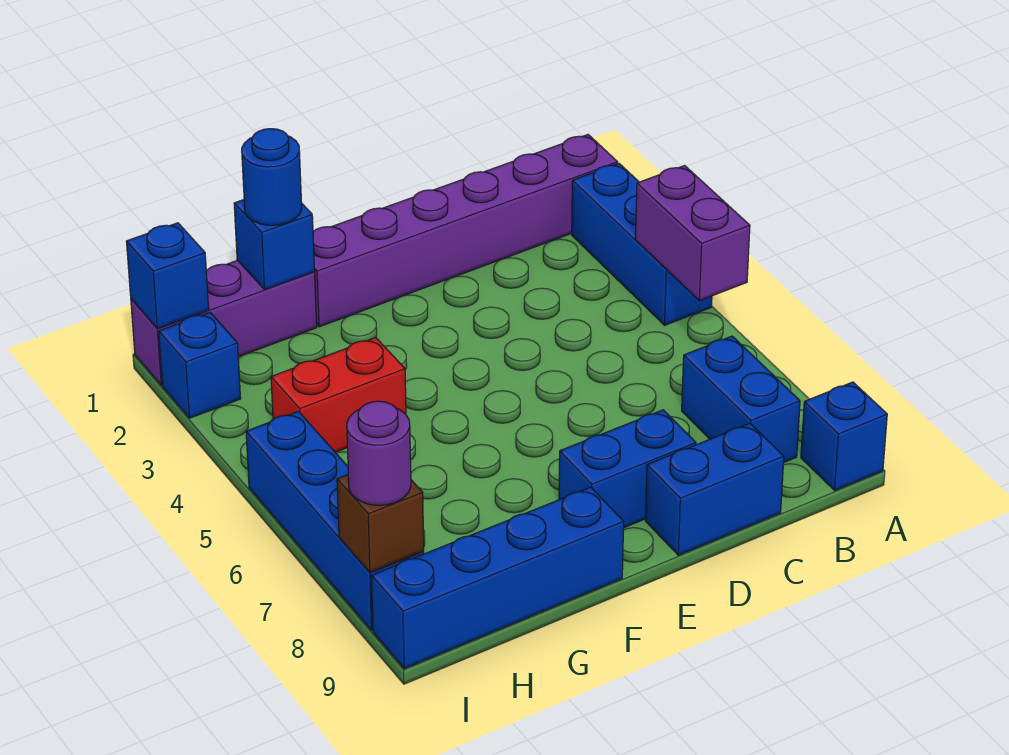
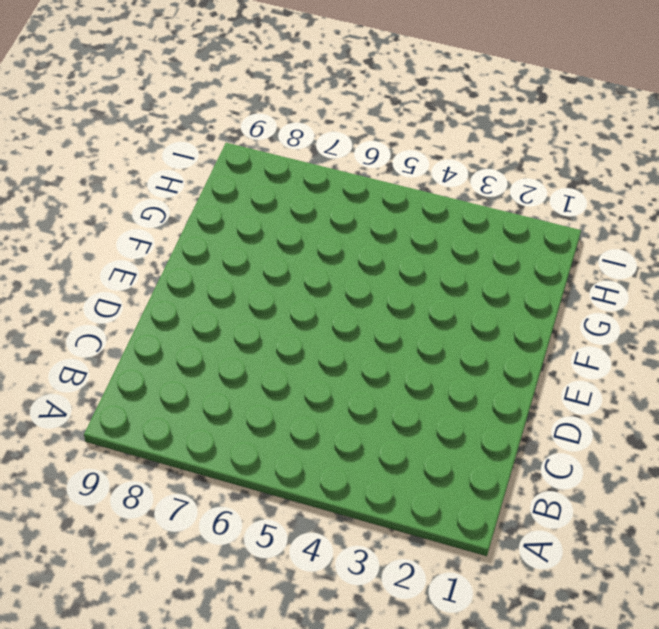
none -> purple brick A1:F1 level 1
none -> blue brick A2:A4 level 1
none -> blue brick A9 level 1

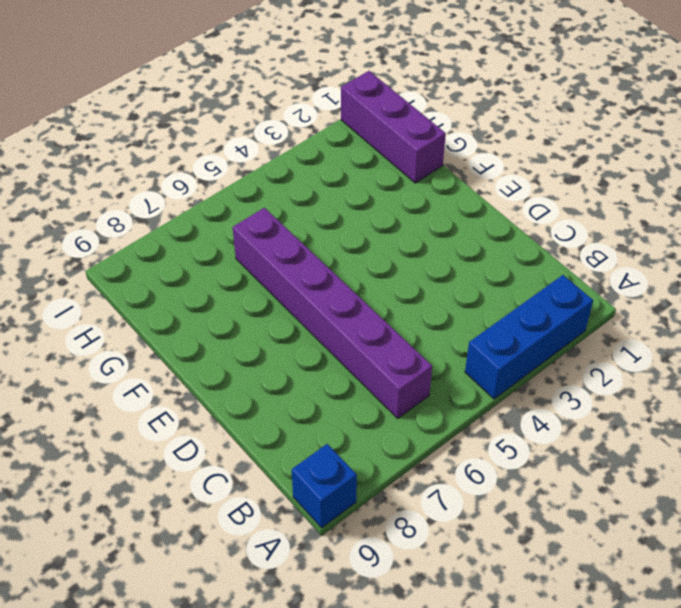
purple brick B6:G6 level 1 -> purple brick A1:F1 level 1
none -> blue brick B7:B8 level 1
none -> blue brick C9:D9 level 1
none -> blue brick D8:E8 level 1

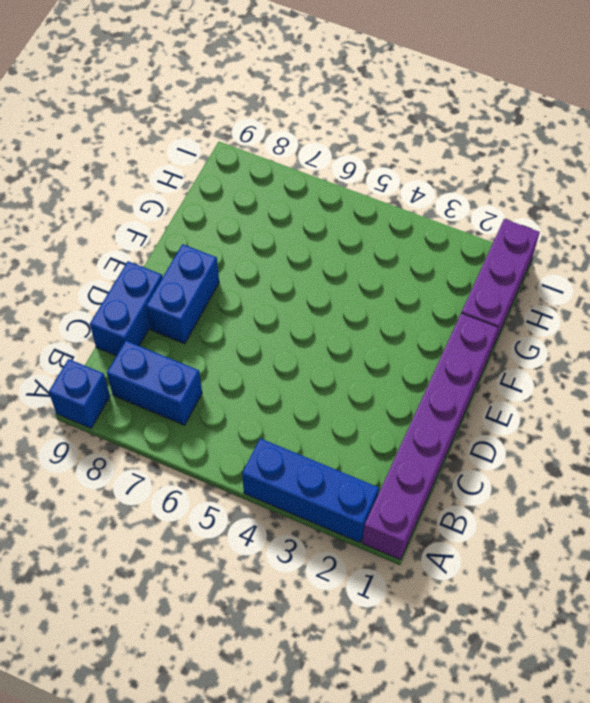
none -> blue brick F9:I9 level 1
none -> red brick G4:H4 level 1
none -> blue brick I2 level 1

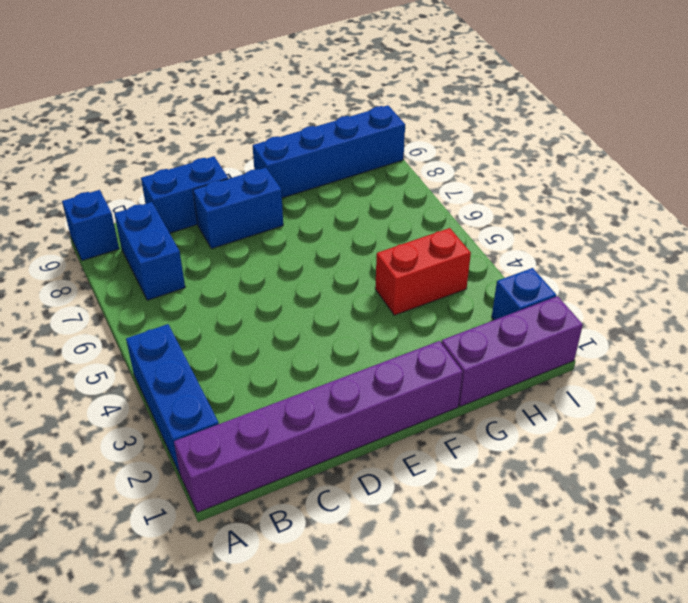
none -> blue brick I5:I8 level 1
none -> purple brick A4:A5 level 2
none -> blue brick G1 level 2

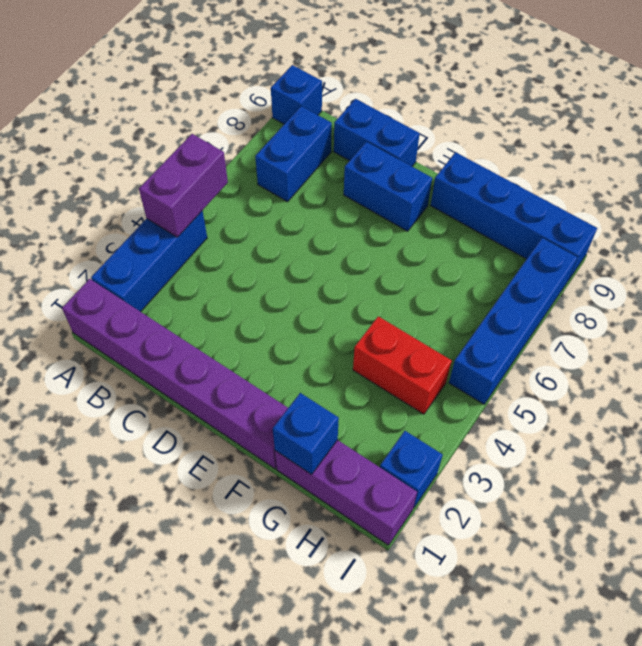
none -> blue brick I1 level 2
none -> brown brick I8 level 2
none -> blue round brick G1 level 3

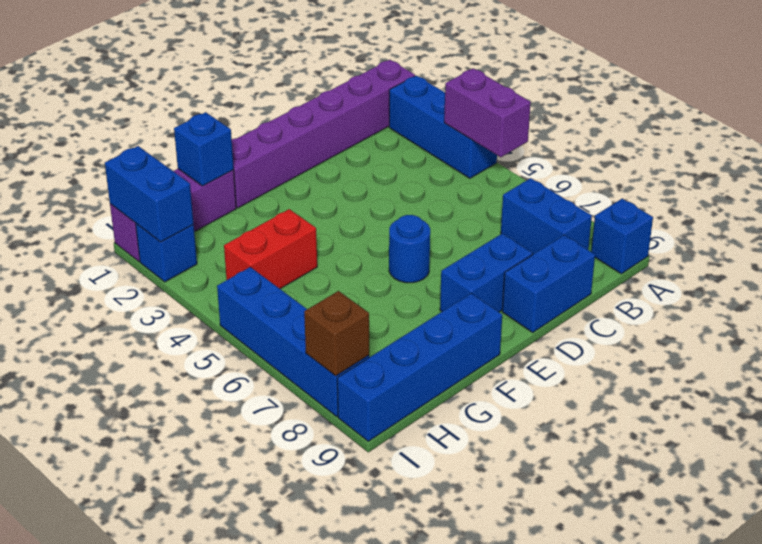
blue round brick E6 level 1 -> blue round brick G1 level 3
blue brick I1:I2 level 2 -> blue brick I1 level 2
none -> purple round brick I8 level 3

